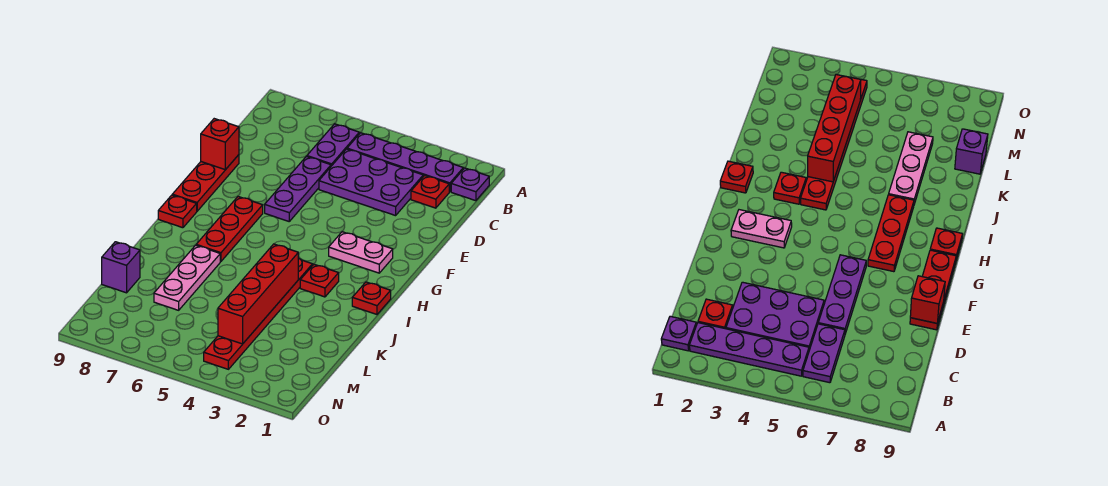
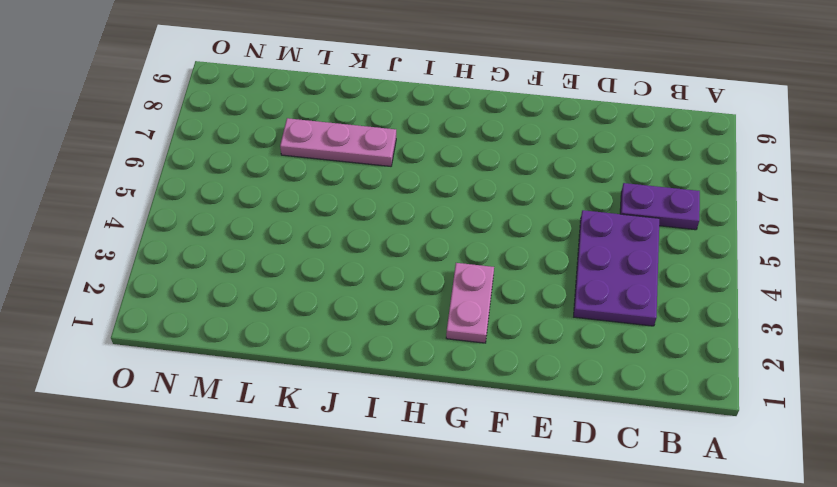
none -> purple plate B1 level 1
none -> purple plate B2:B5 level 1
none -> red plate C2 level 1

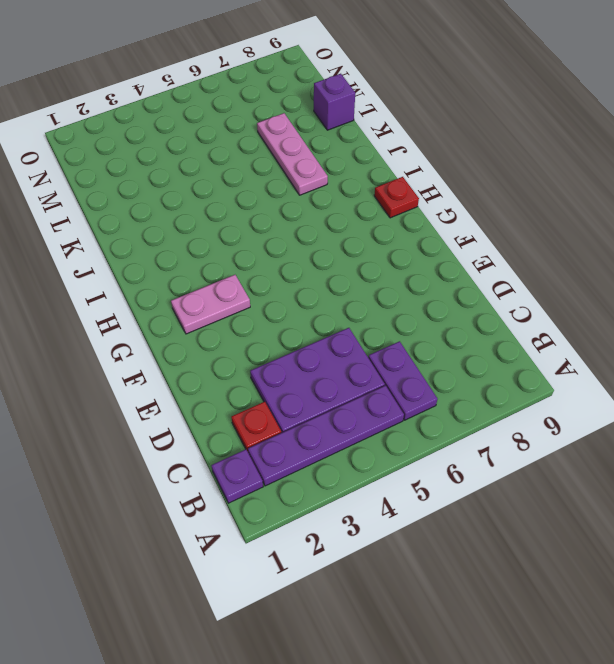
none -> purple plate D6:F6 level 1
none -> red plate E9:G9 level 1
none -> red plate G7:I7 level 1

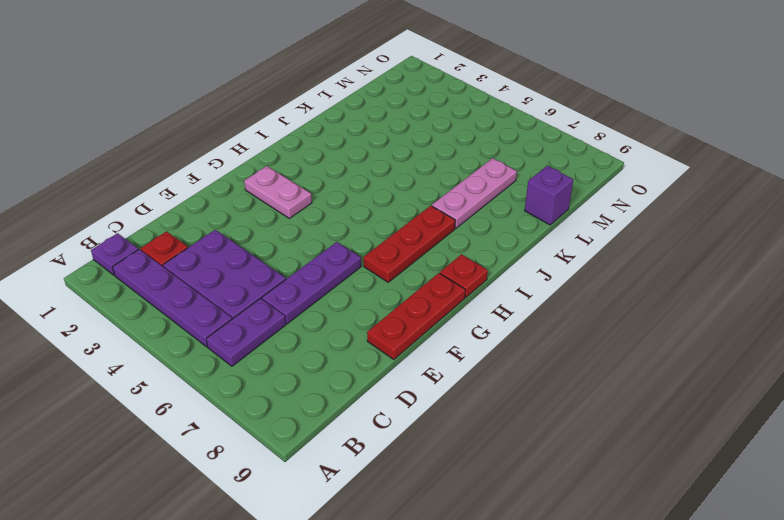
none -> red plate I1 level 1
none -> red plate I3 level 1
none -> red plate I4:N4 level 1

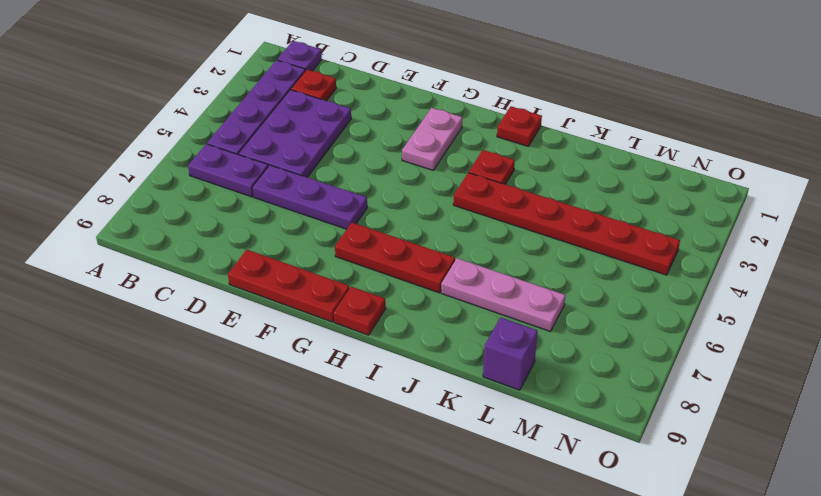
none -> red brick E9 level 2
none -> red brick J4:M4 level 2

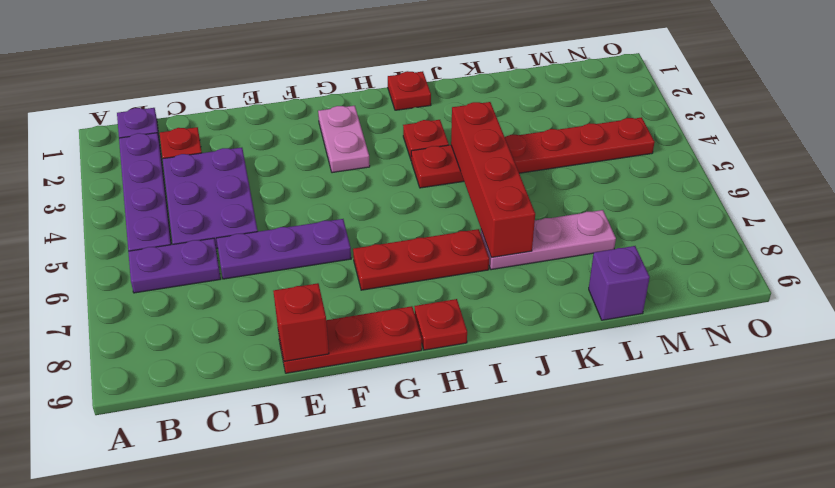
red brick J4:J7 level 2 -> red brick J4:M4 level 2

